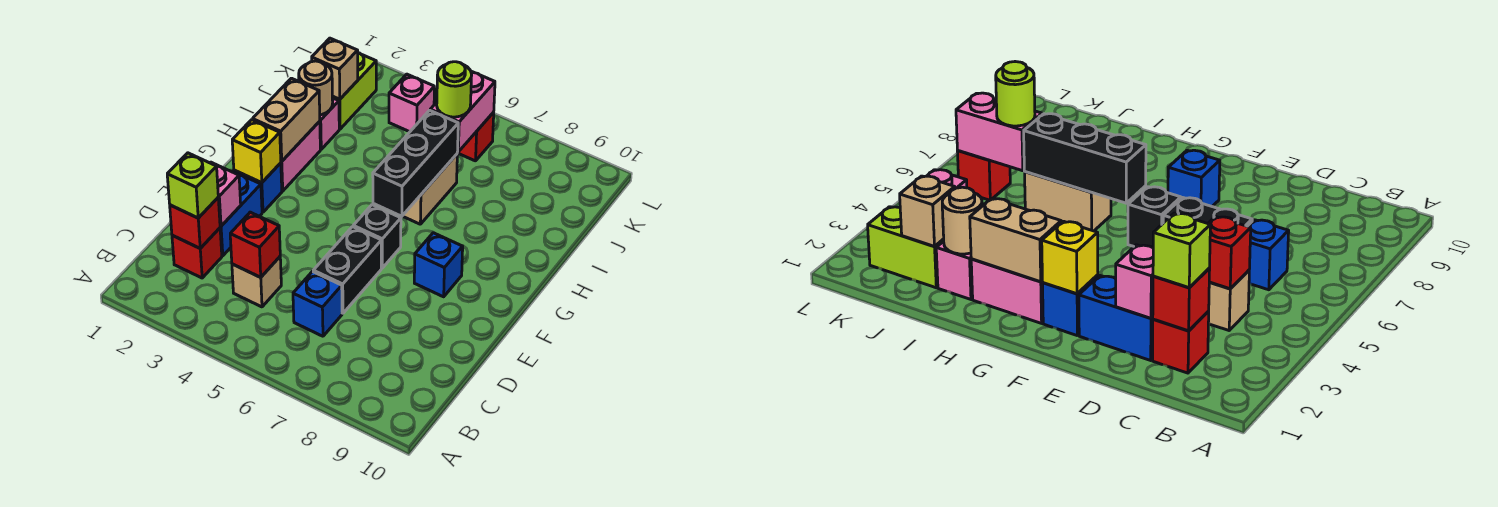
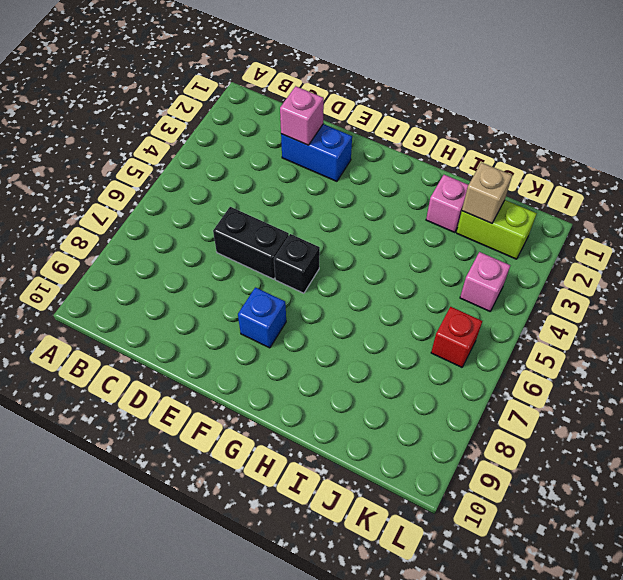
none -> red brick C2 level 1
none -> tan brick C4 level 1
none -> blue brick C6 level 1

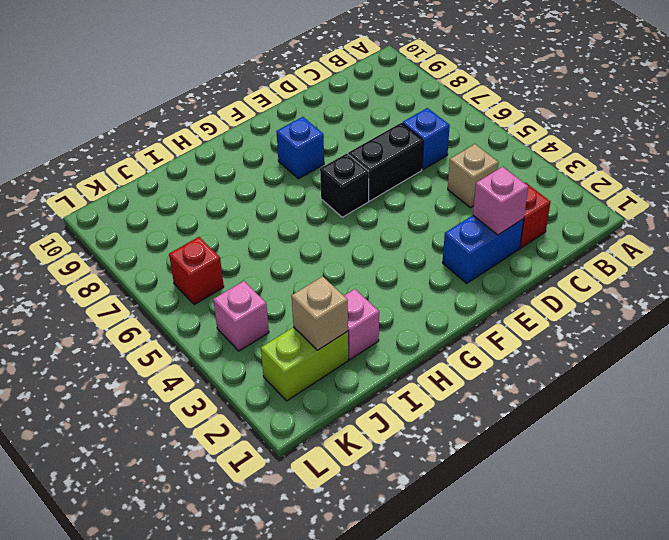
none -> blue brick F2 level 1
none -> pink brick G2:H2 level 1
none -> tan brick H6:I6 level 1

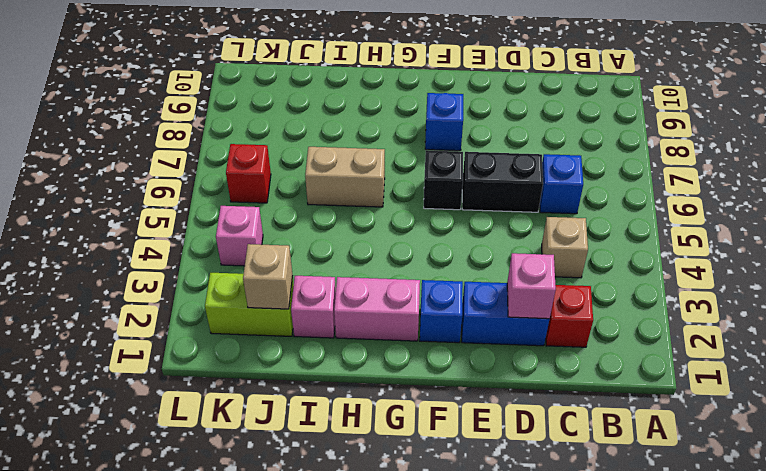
none -> red brick C2 level 2
none -> red brick C4 level 2
none -> yellow brick F2 level 2

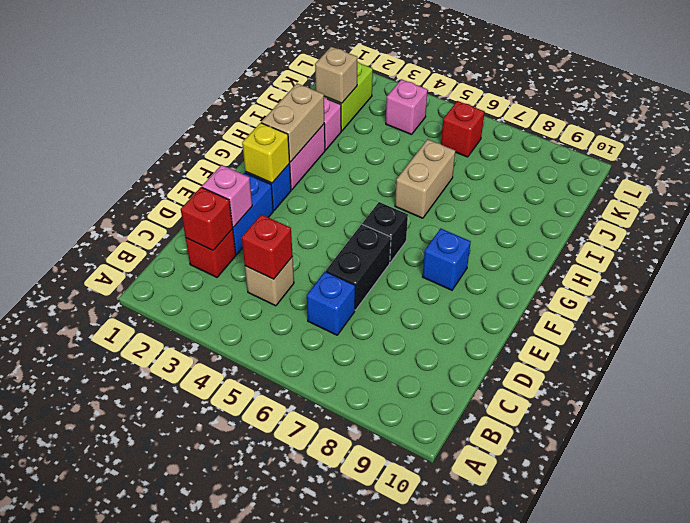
none -> black brick G6:I6 level 2
none -> tan round brick I2 level 2
none -> pink brick J6:K6 level 2

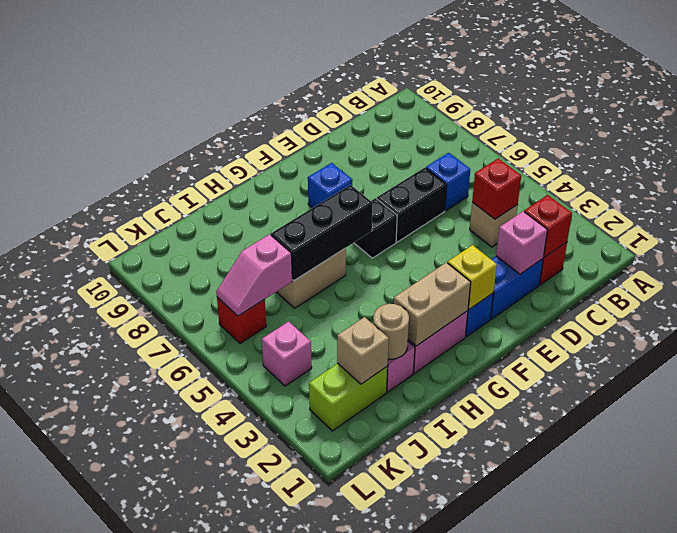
pink slope J6:K6 level 2 top J -> pink brick J6:K6 level 2
none -> lime brick C2 level 3
none -> lime round brick J6 level 3

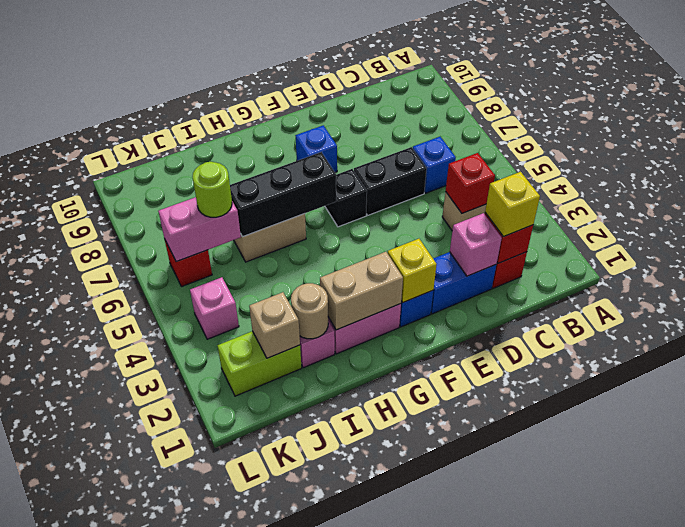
yellow brick C2 level 3 -> lime brick C2 level 3

